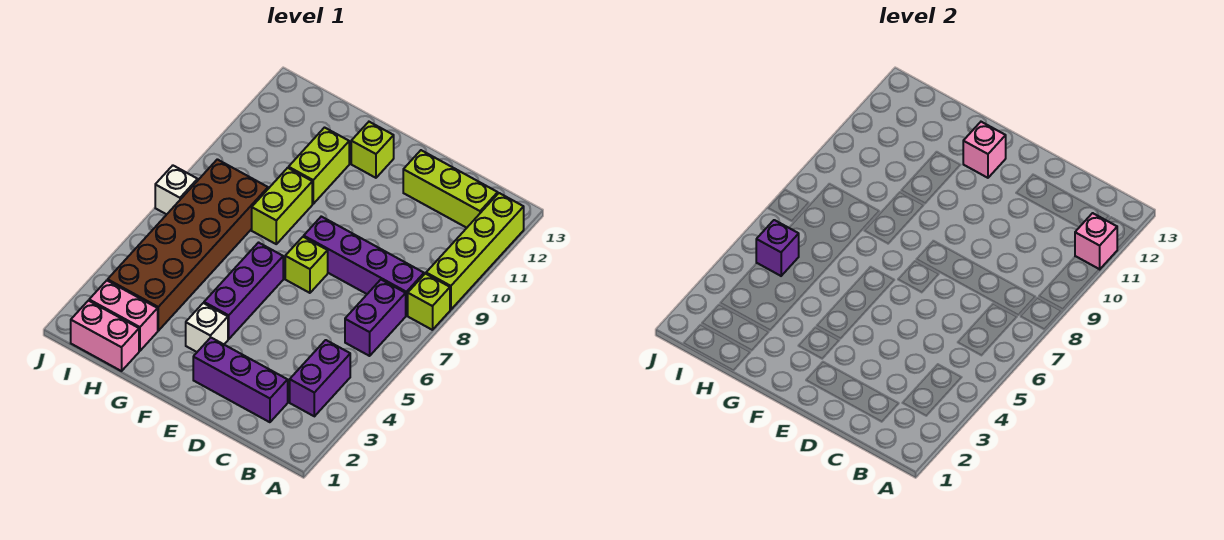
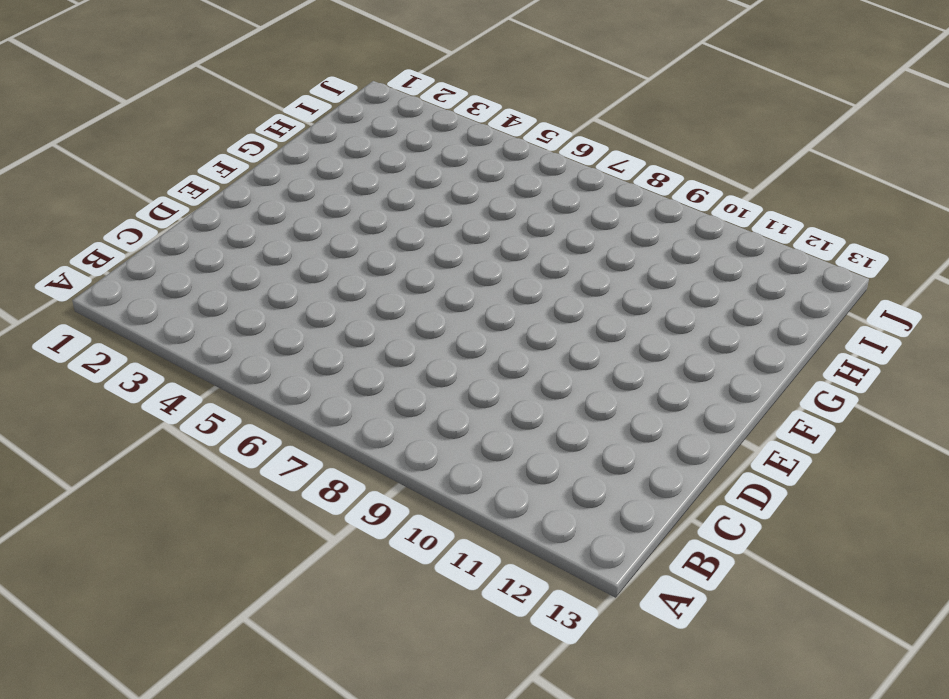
none -> lime brick A8 level 1
none -> lime brick A9:A12 level 1
none -> purple brick B3:B4 level 1

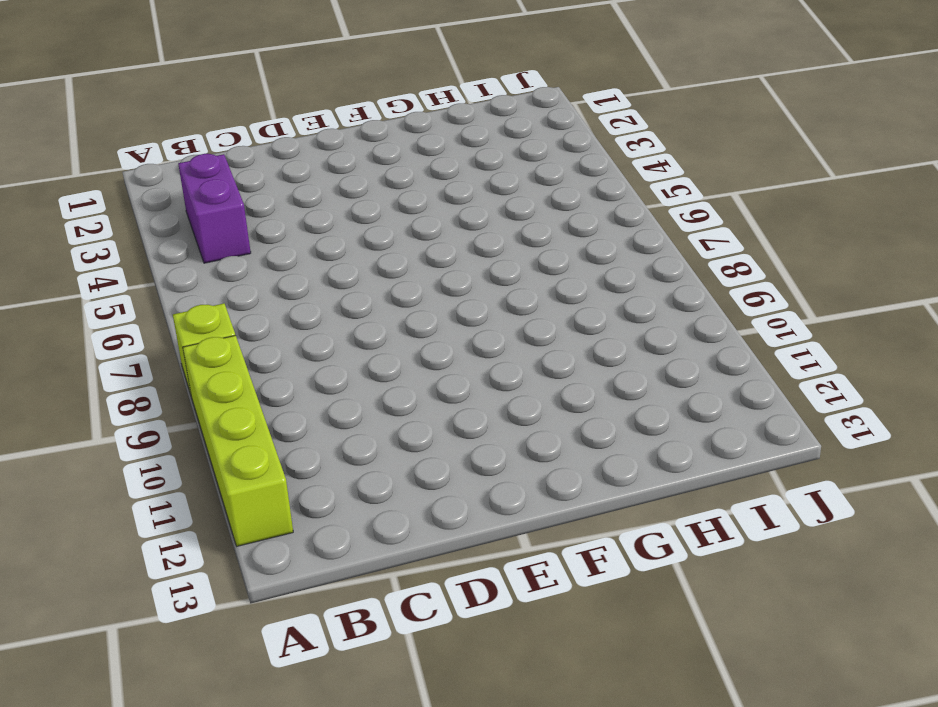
none -> purple brick B6:B7 level 1
none -> purple brick B8:E8 level 1
none -> lime brick B12:D12 level 1

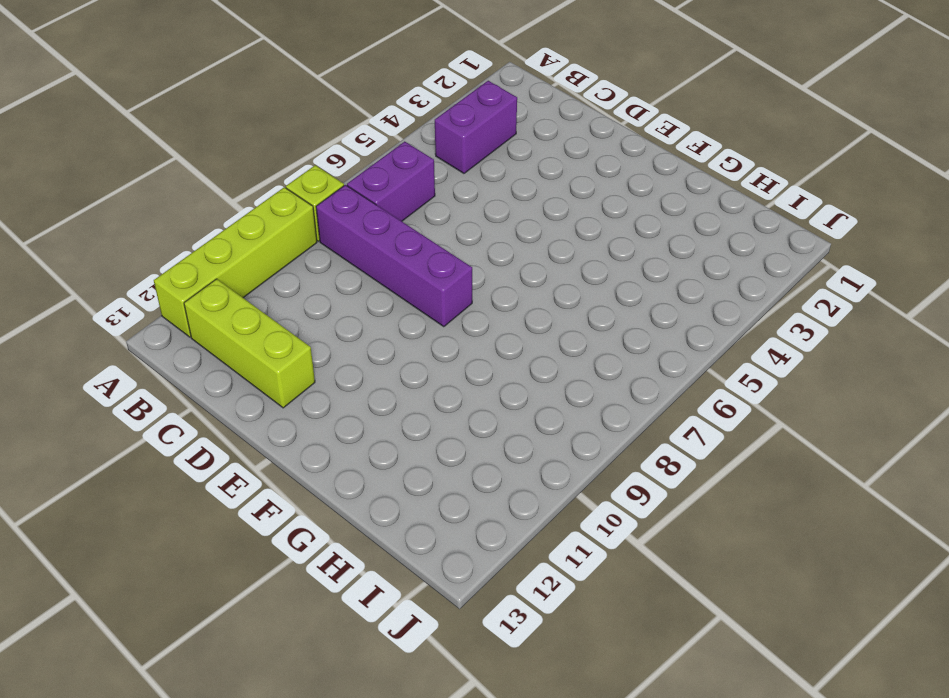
none -> purple brick C2:E2 level 1
none -> lime brick E7 level 1
none -> white brick F3 level 1

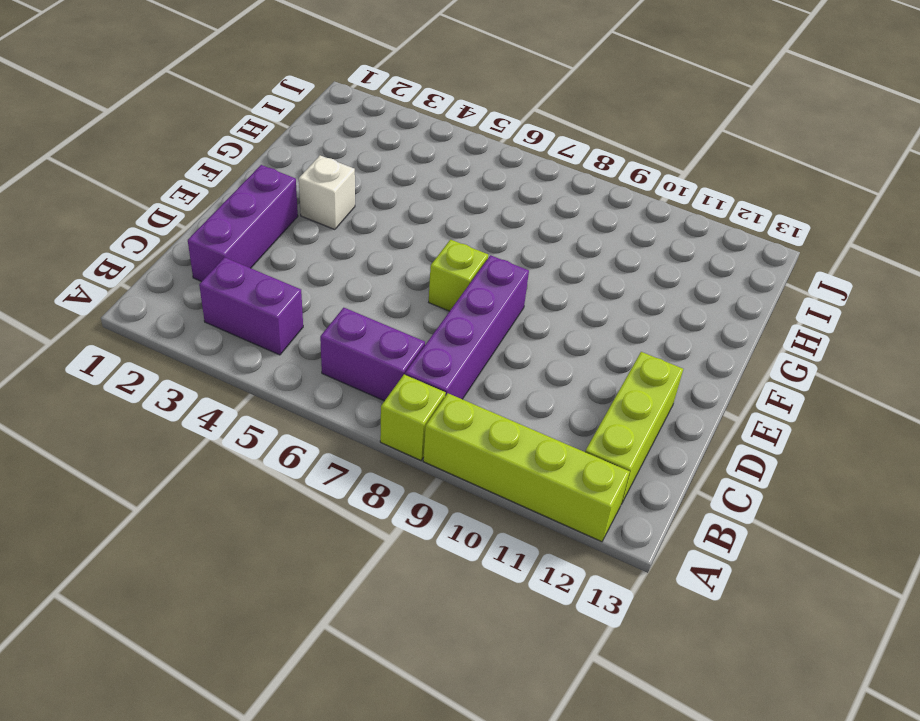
none -> purple brick F4:F6 level 1
none -> lime brick F12 level 1
none -> lime brick G8:G9 level 1

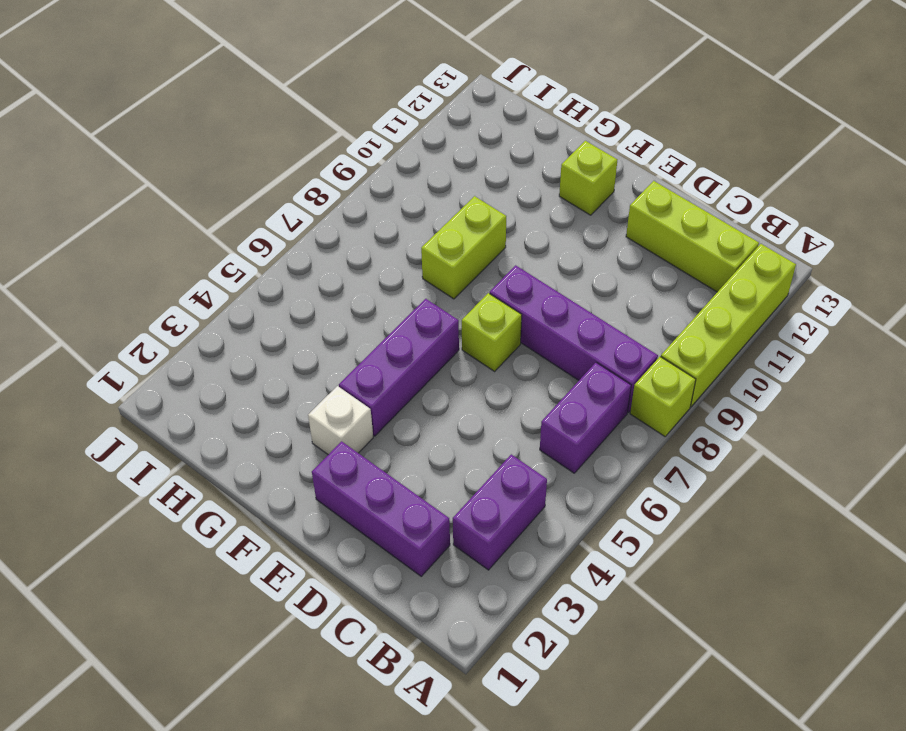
none -> lime brick G10:G11 level 1
none -> pink brick H1:I1 level 1
none -> pink brick H2:I2 level 1

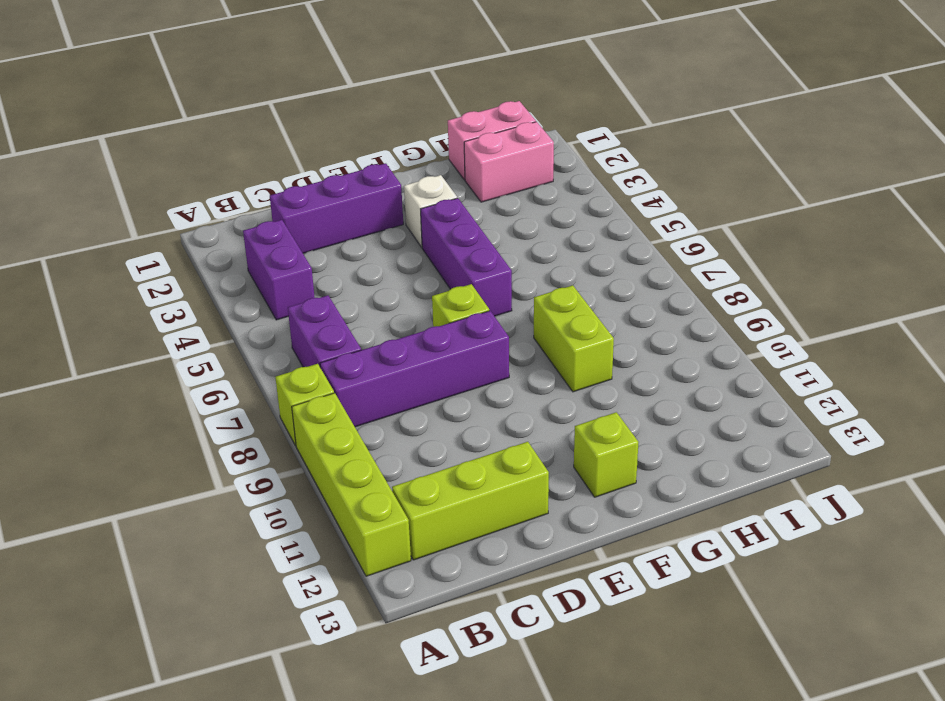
none -> lime brick G10:G11 level 1
none -> brown brick H3:I8 level 1
none -> white brick J7 level 1

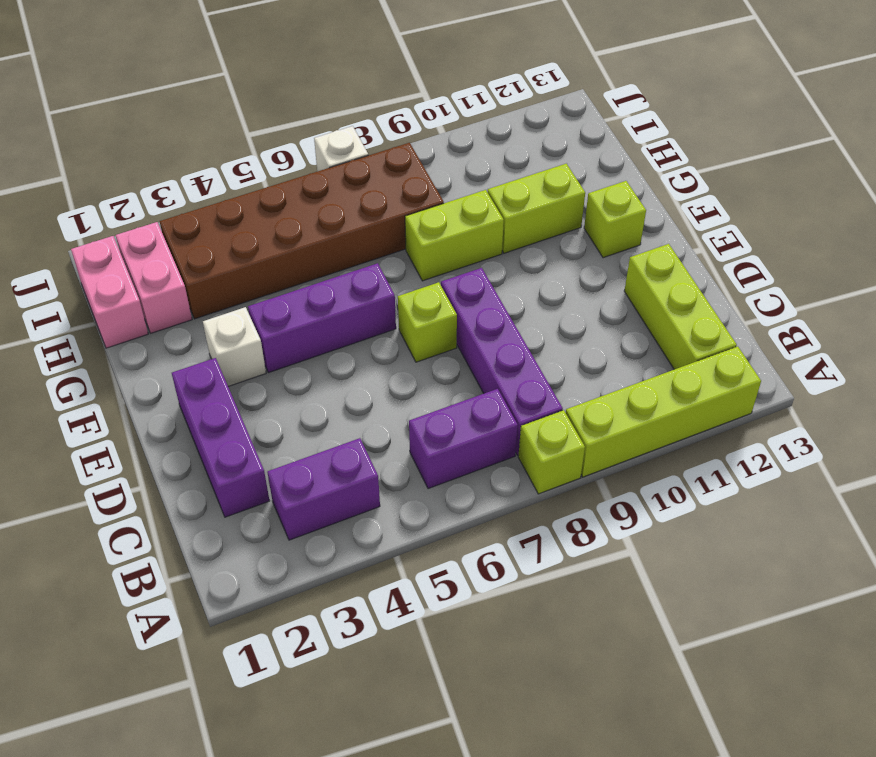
none -> pink brick A11 level 2
none -> pink brick F12 level 2
none -> purple brick I5 level 2

